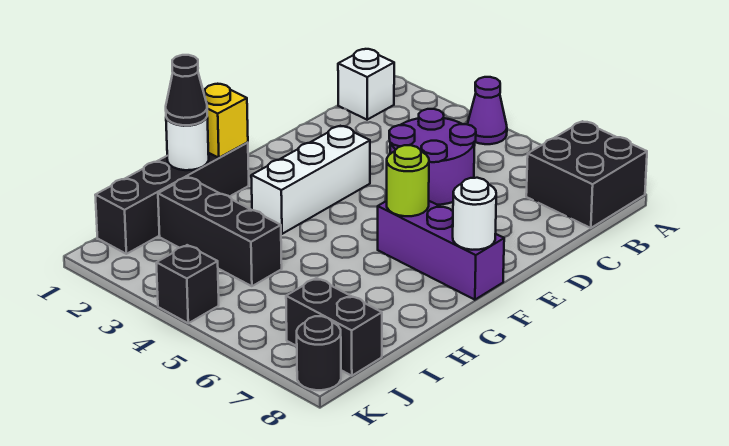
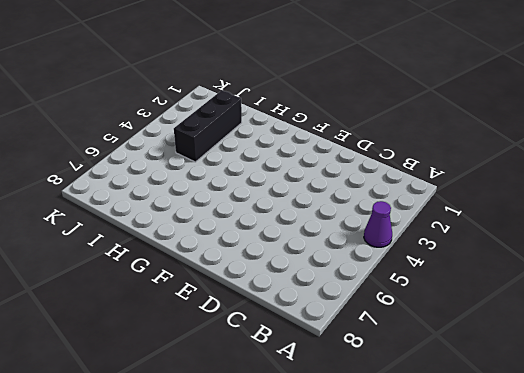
none -> black brick A7:B8 level 1
none -> white brick B1 level 1
none -> purple round brick C4:D5 level 1

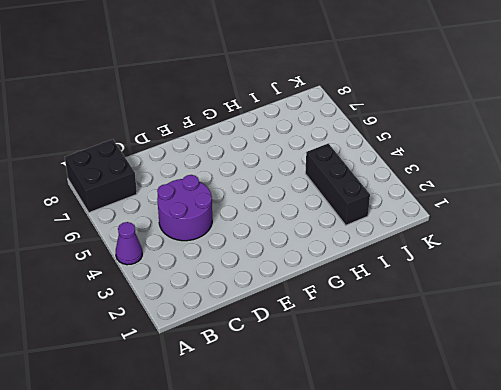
none -> white brick B1 level 1
none -> white brick E3:G3 level 1
none -> purple brick F6:F8 level 1

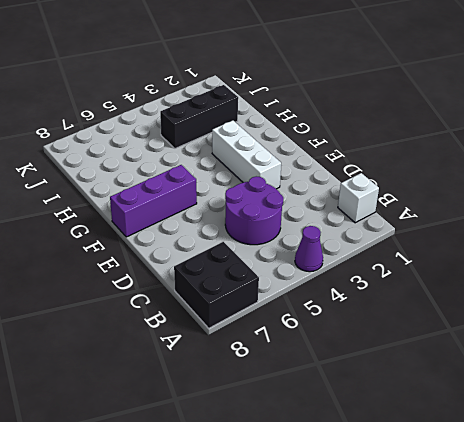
none -> black brick G1:J1 level 1
none -> black brick J7:J8 level 1
none -> black brick K4 level 1

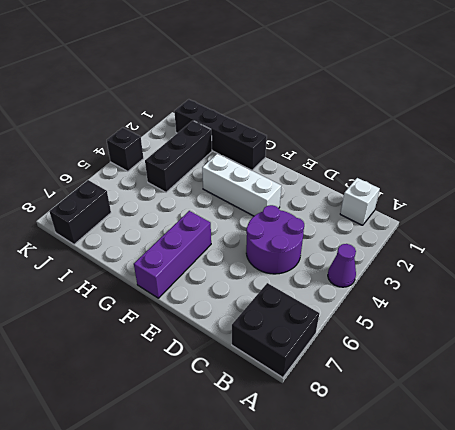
none -> black round brick K8 level 1
none -> lime round brick F6 level 2
none -> white round brick F8 level 2

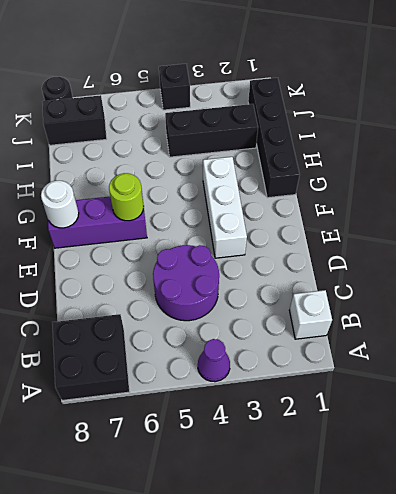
none -> yellow brick G1 level 2
none -> white round brick H1 level 2
none -> black cone H1 level 3

